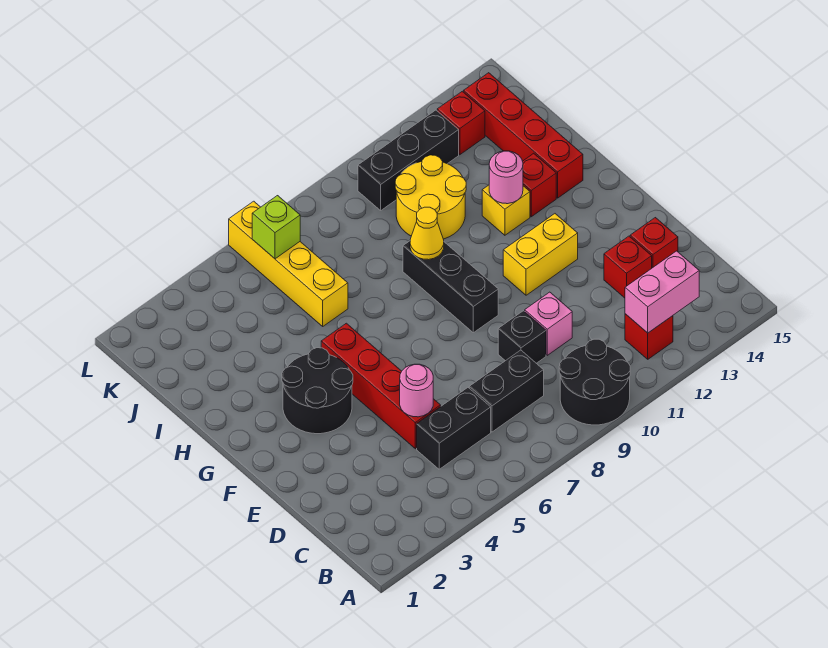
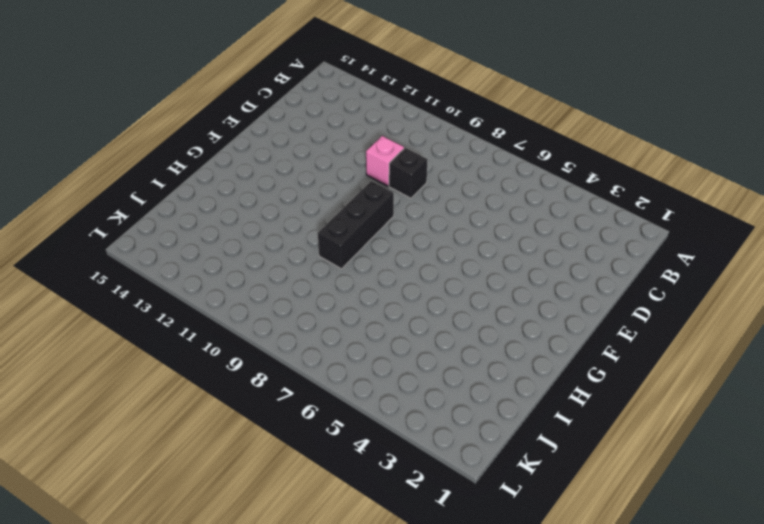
none -> black round brick A9:B10 level 1
none -> red brick B12 level 1
none -> black brick C5:C6 level 1

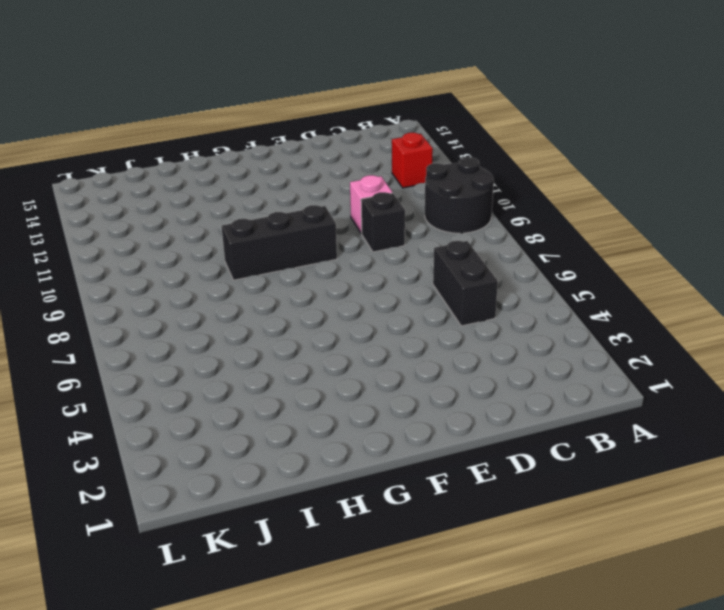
none -> black brick C7:C8 level 1
none -> red brick D5:G5 level 1
none -> red brick D13 level 1

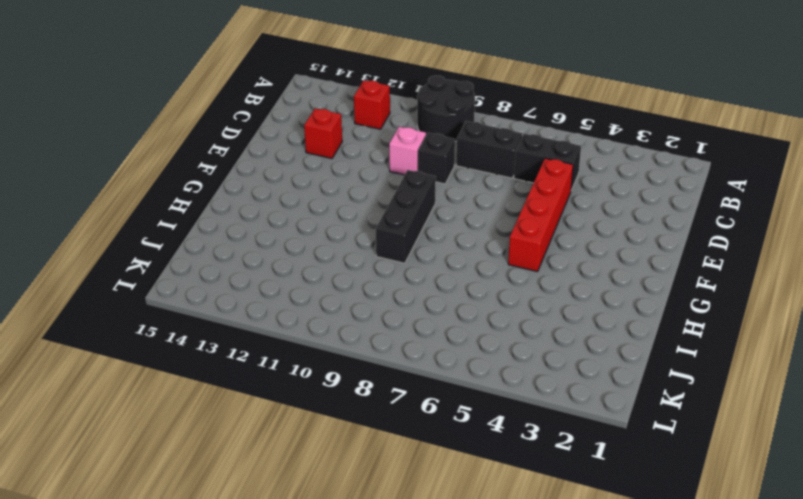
none -> red brick D14 level 1
none -> black round brick F3:G4 level 1
none -> yellow brick F11:F12 level 1

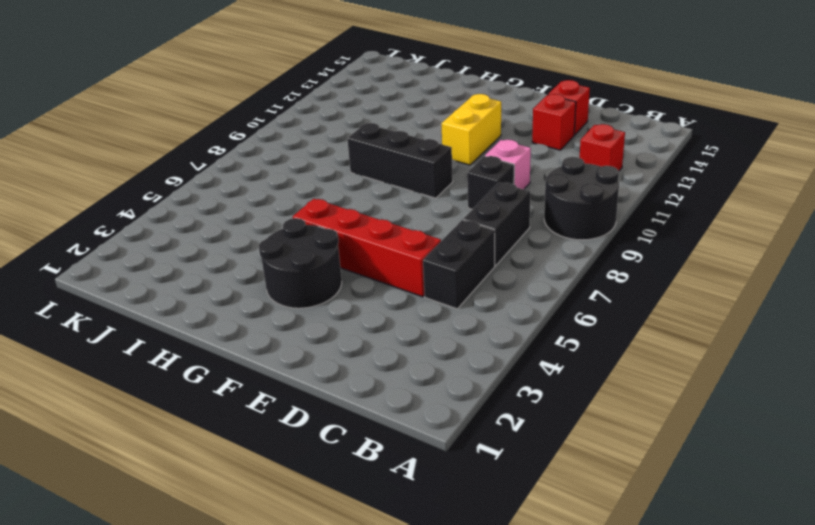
none -> yellow brick H12 level 1
none -> red brick H13 level 1
none -> red brick H14:K14 level 1

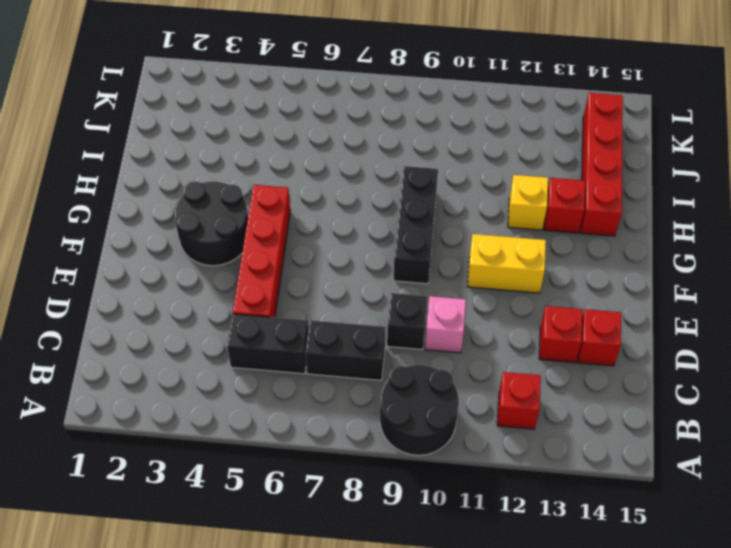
none -> yellow brick I6:L6 level 1
none -> yellow round brick I10:J11 level 1
none -> black brick K10:K12 level 1

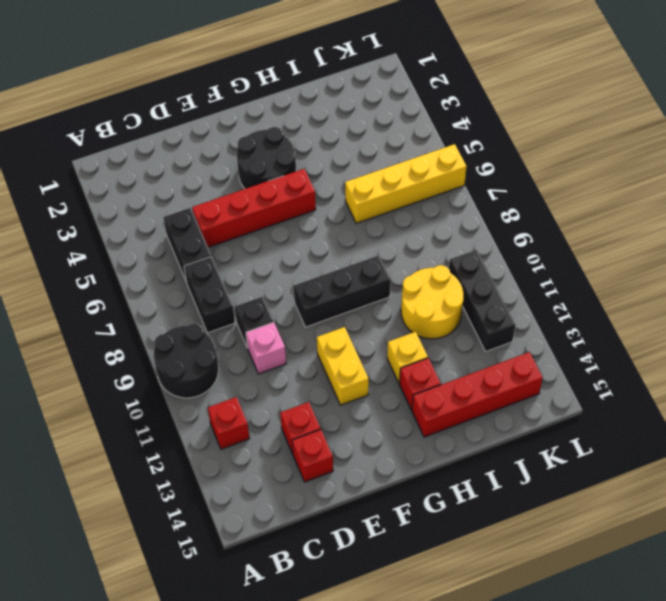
none -> red brick K13 level 1
none -> pink brick B12:B13 level 2
none -> pink round brick D5 level 2

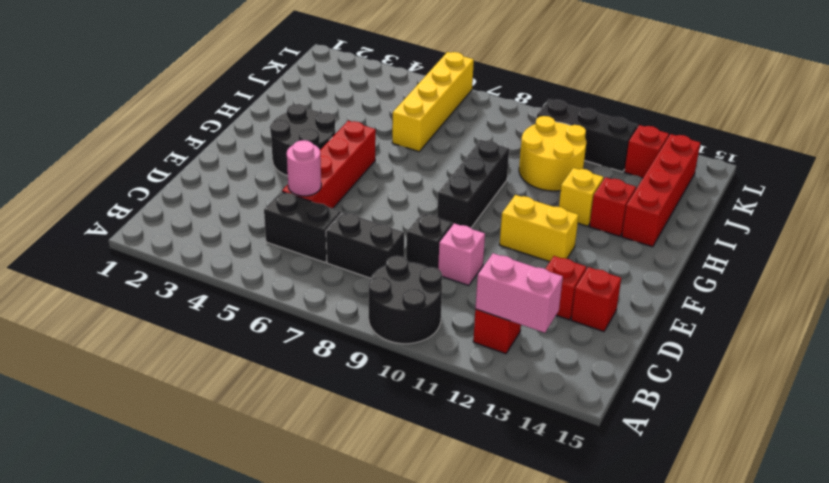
none -> yellow cone H9 level 2
none -> pink round brick H12 level 2
none -> lime brick K6 level 2

